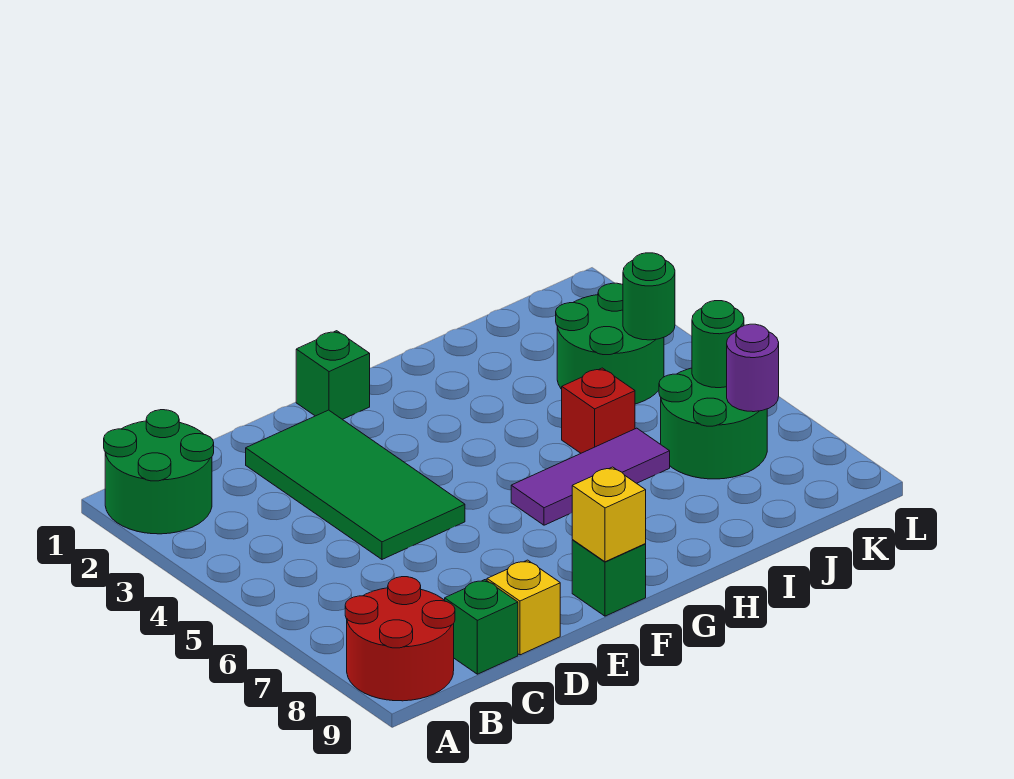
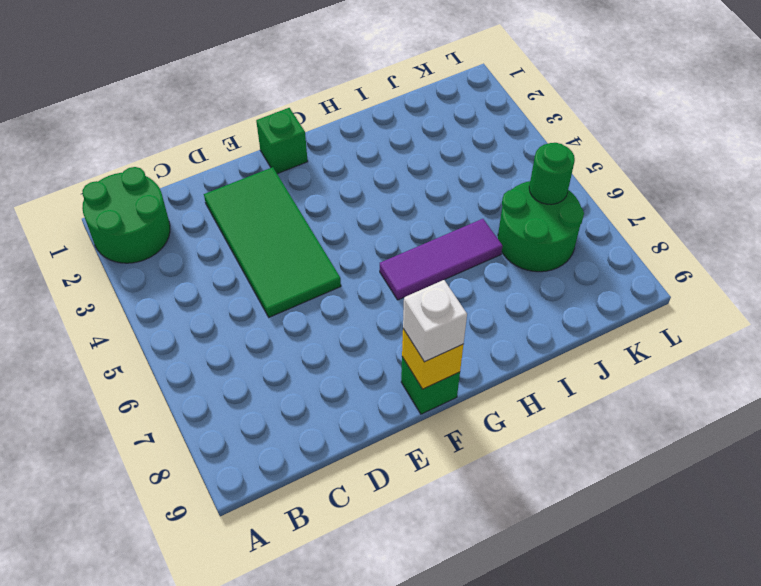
white brick F9 level 3 -> none
none -> red round brick A8:B9 level 1
none -> green brick C9 level 1
none -> yellow brick D9 level 1

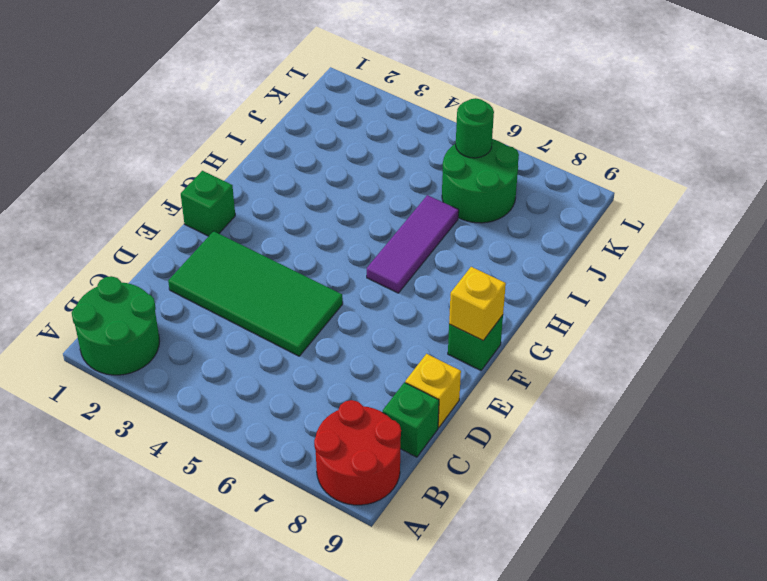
none -> red brick I5 level 1
none -> green round brick J3:K4 level 1
none -> green round brick K4 level 2

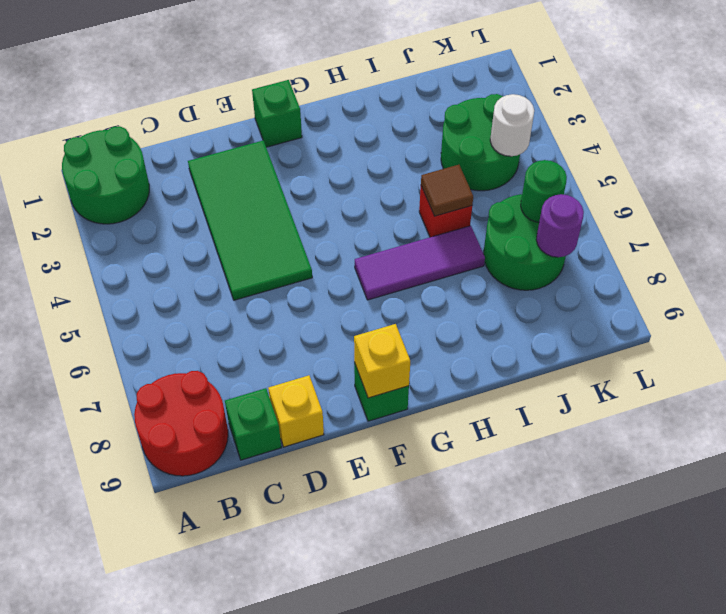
brown tile I5 level 2 -> none
white round brick K4 level 2 -> green round brick K4 level 2

